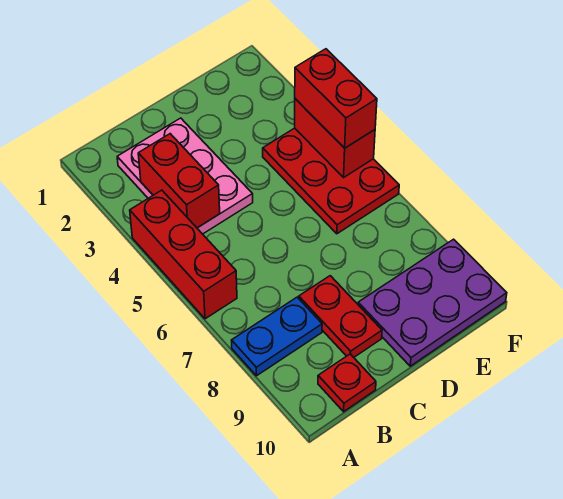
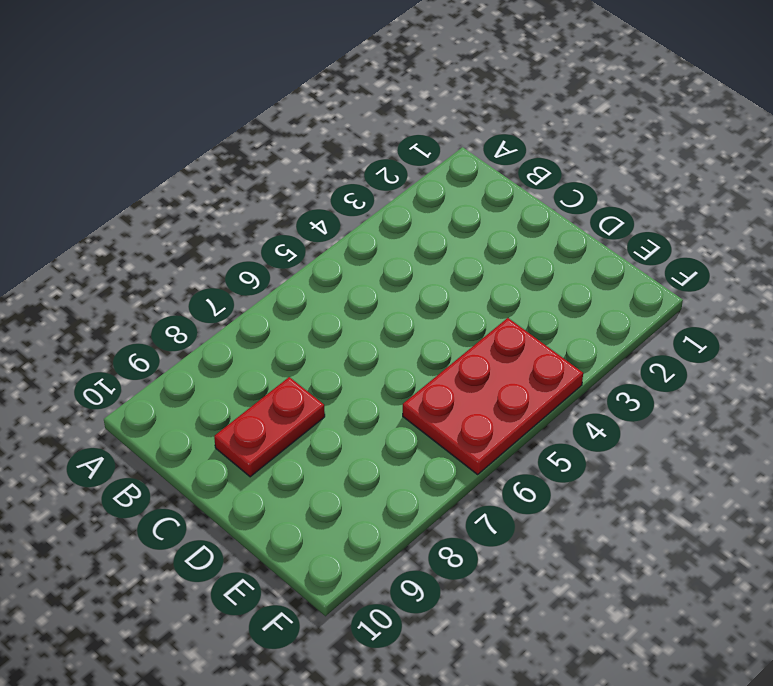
none -> red brick A4:A6 level 1
none -> blue plate A8:B8 level 1

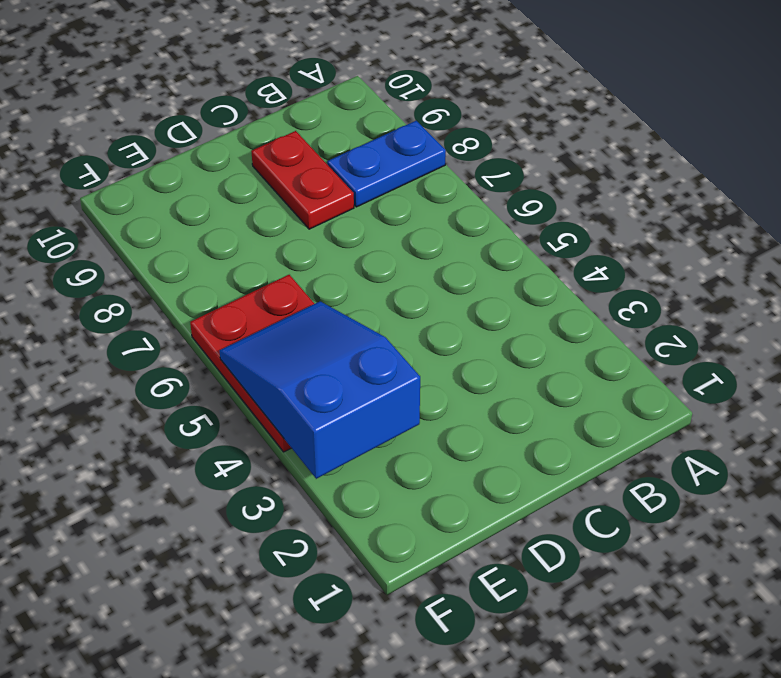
blue slope E3:F5 level 2 top 3 -> red brick F4:F5 level 2
none -> red brick A4:A6 level 1
none -> pink plate B2:C4 level 1

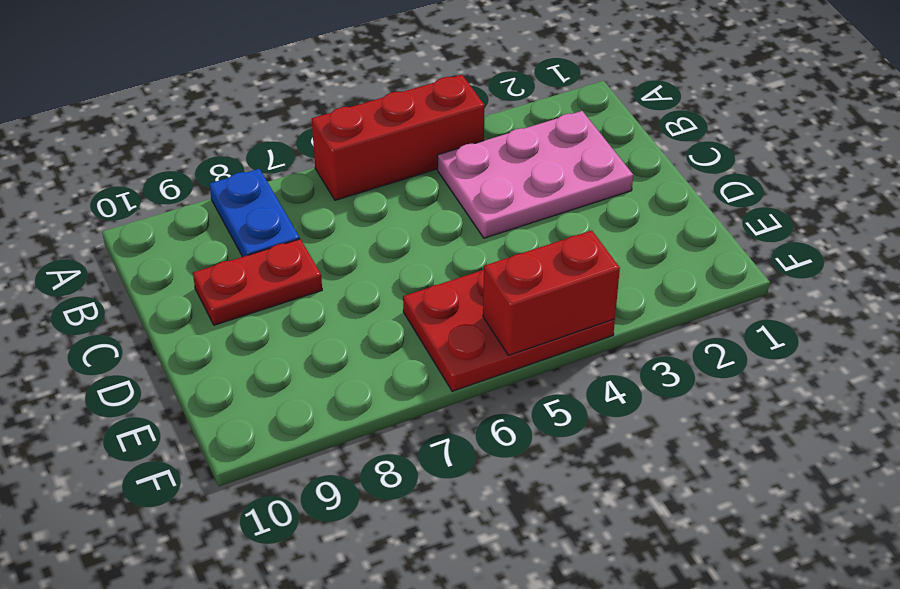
none -> red plate B10 level 1
none -> purple plate D9:F10 level 1

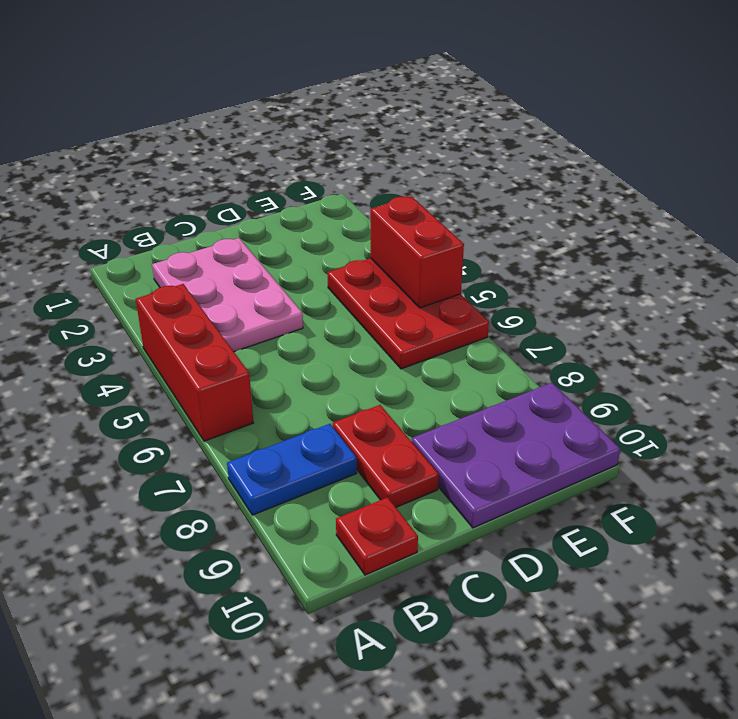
none -> red brick B3:B4 level 2
none -> red brick F4:F5 level 3

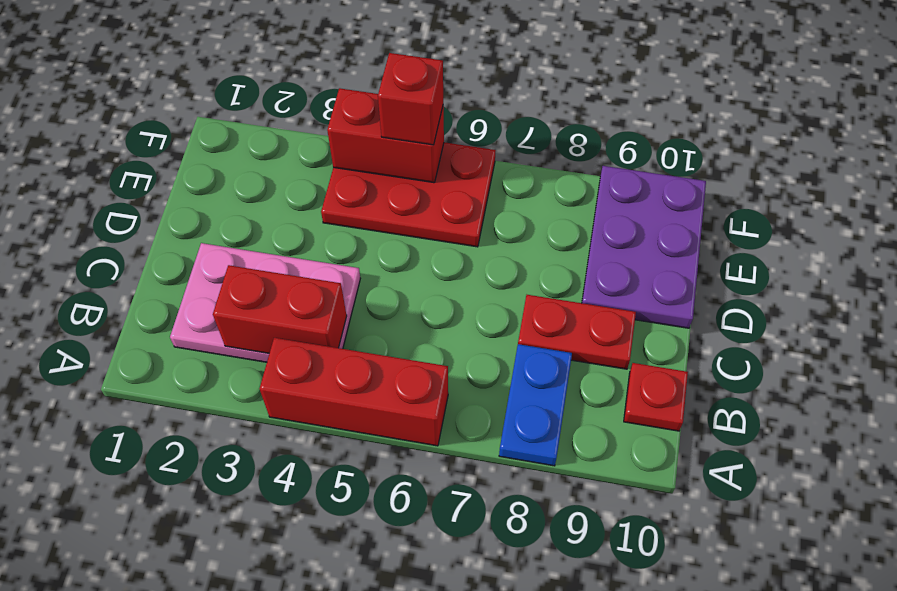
red brick F5 level 3 -> red brick F4:F5 level 3

